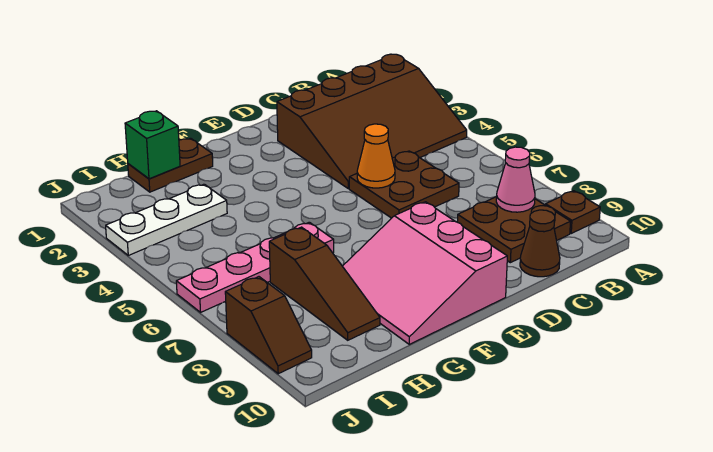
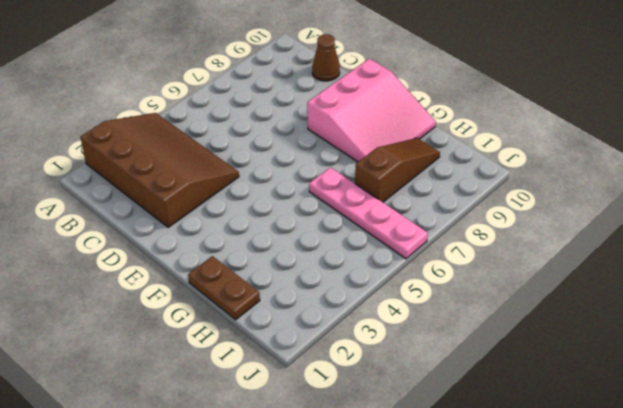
none -> brown plate A9 level 1
none -> brown plate B8:C9 level 1
none -> brown plate C5:D6 level 1

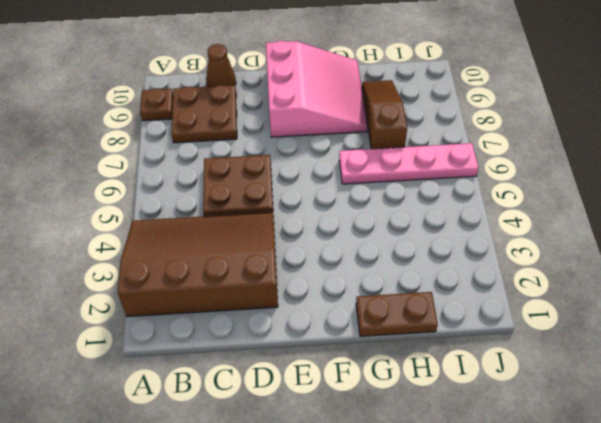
none -> white plate H3:J3 level 1
none -> brown slope J8:J9 level 1 top 8
none -> pink cone B8 level 2

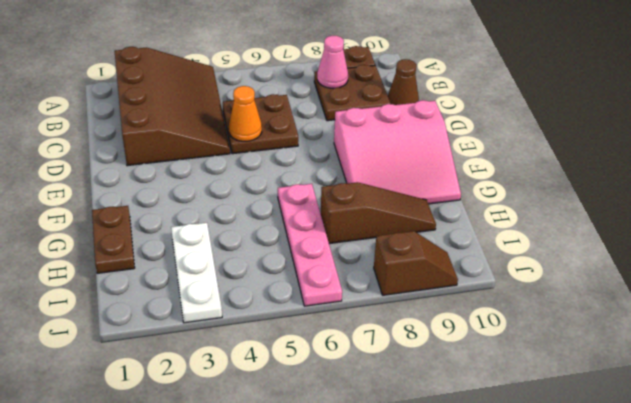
none -> green brick H1 level 2

